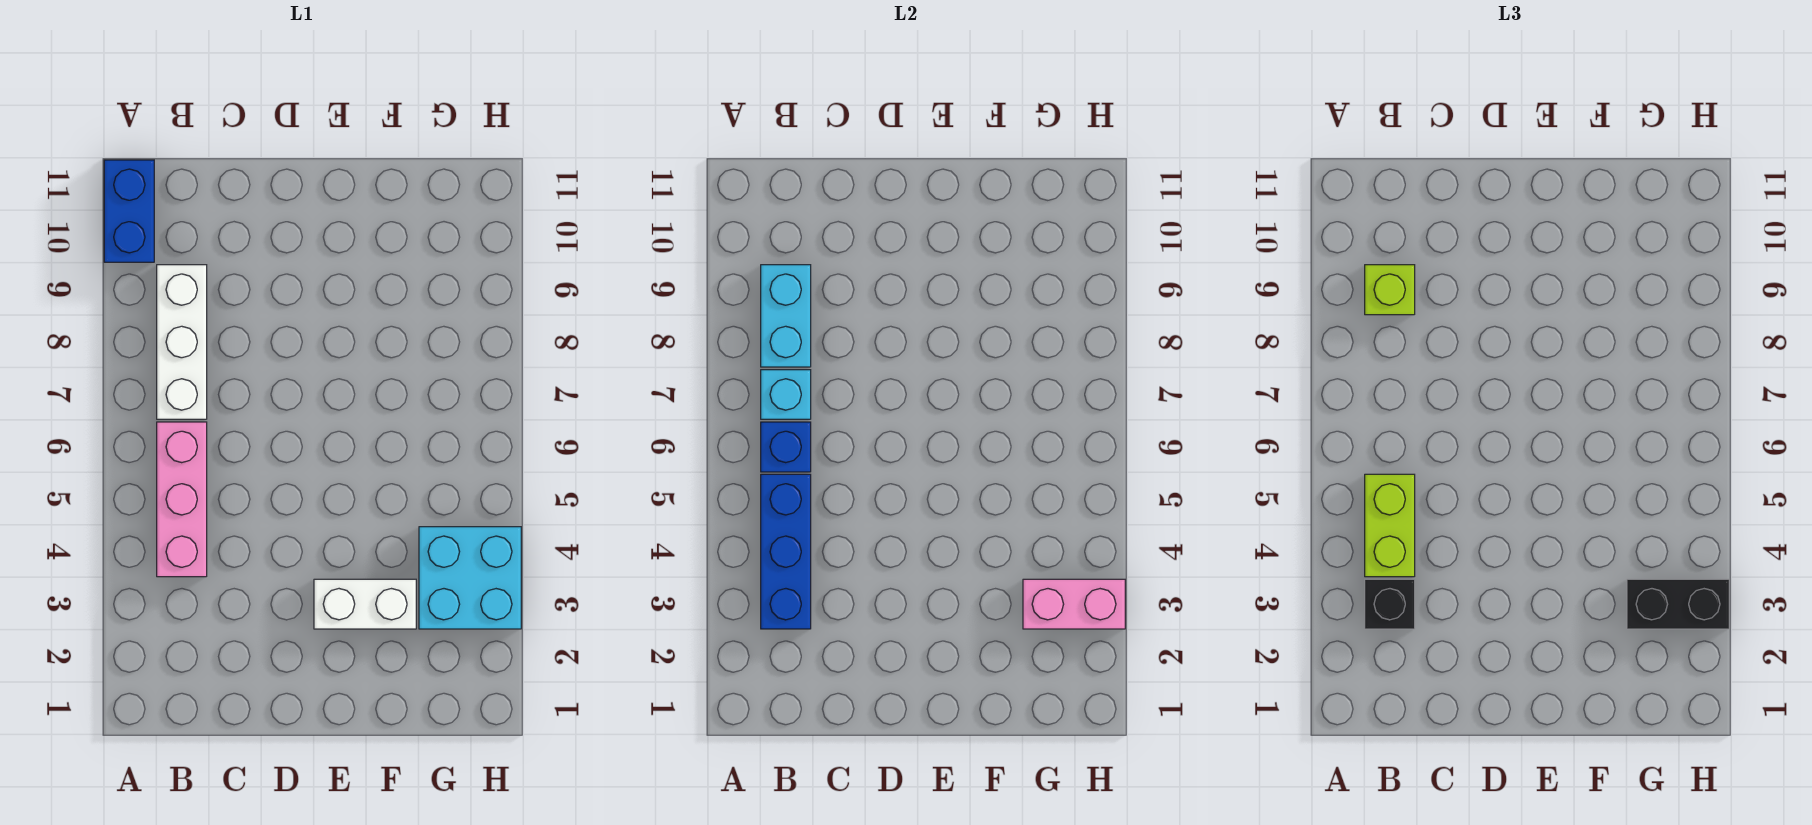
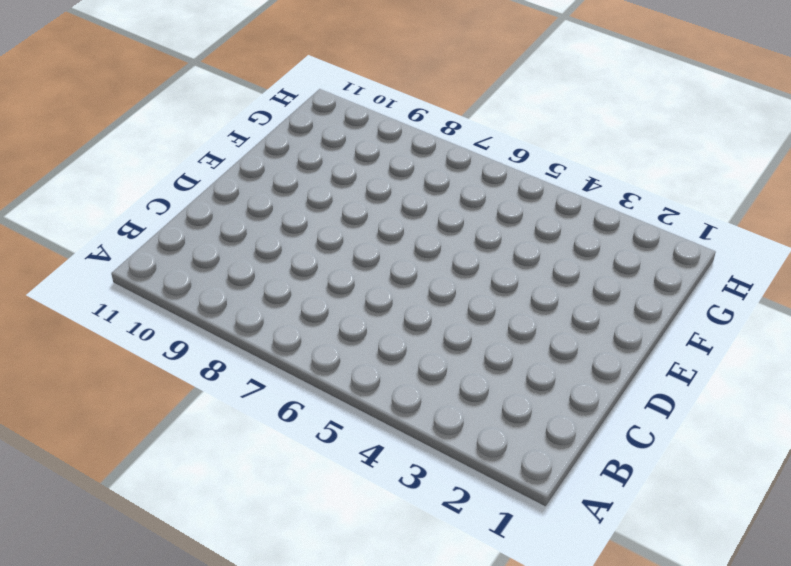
none -> blue brick A10:A11 level 1
none -> pink brick B4:B6 level 1
none -> white brick B7:B9 level 1

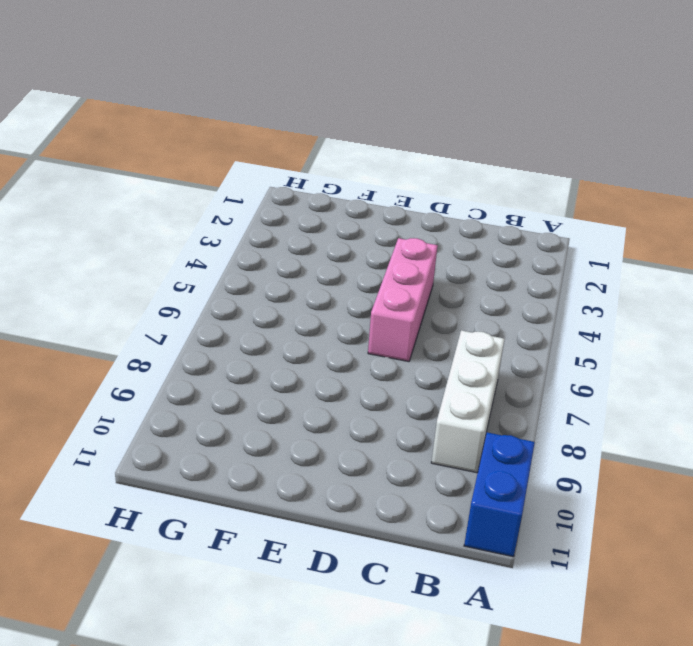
pink brick D4:D6 level 1 -> pink brick B4:B6 level 1
none -> white brick E3:F3 level 1
none -> cyan brick G3:H4 level 1
none -> blue brick B3:B5 level 2

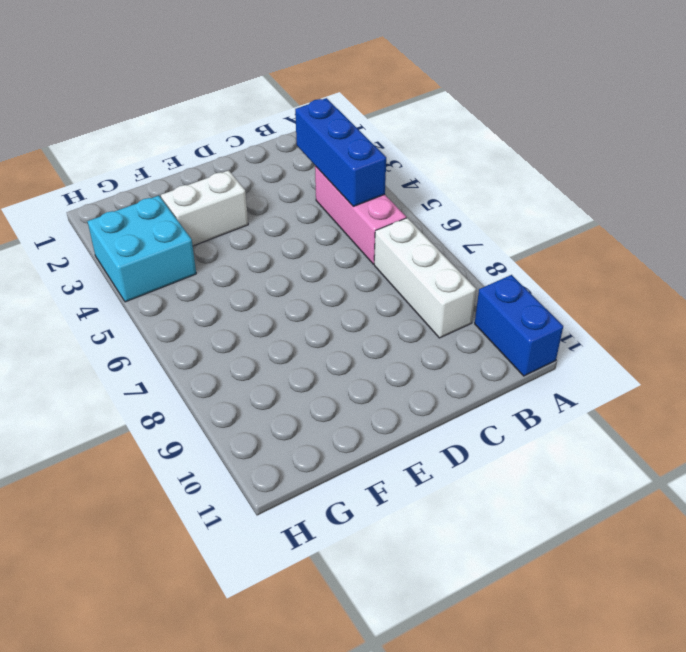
none -> blue brick B6 level 2
none -> cyan brick B7 level 2
none -> cyan brick B8:B9 level 2

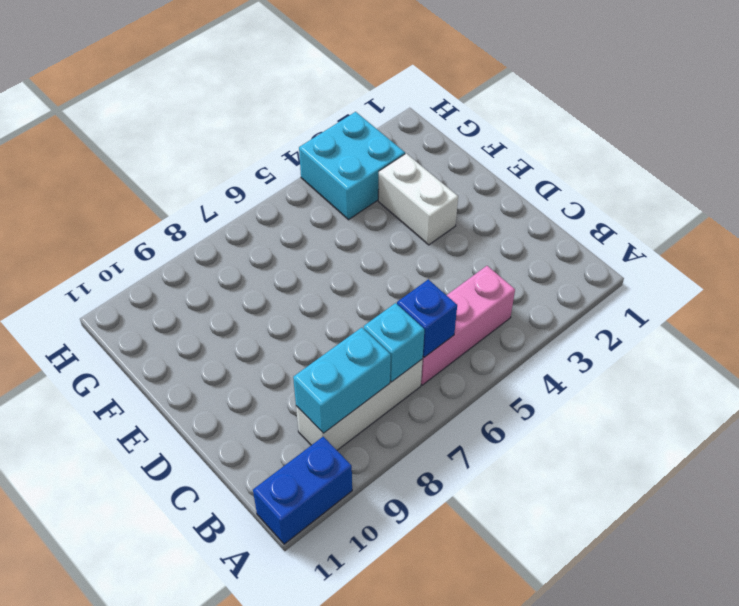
none -> blue brick B3:B5 level 2
none -> pink brick G3:H3 level 2
none -> black brick B3 level 3

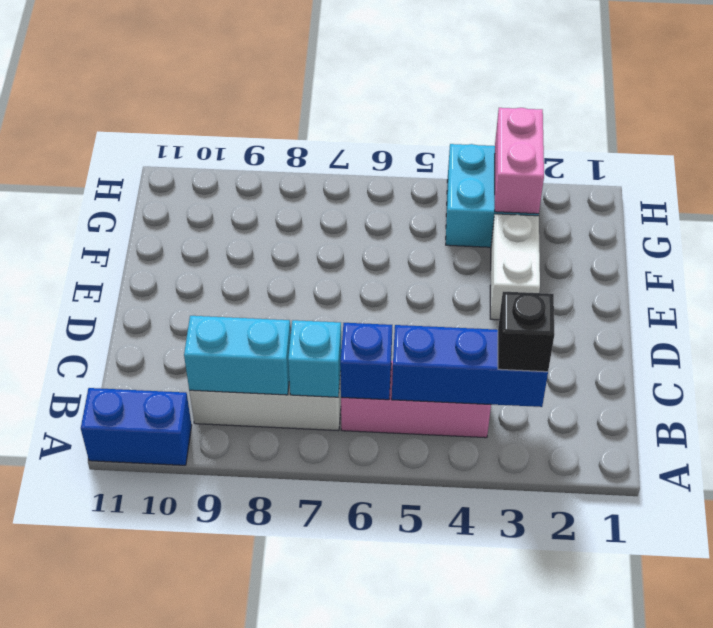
none -> lime brick B4:B5 level 3
none -> lime brick B9 level 3
none -> black brick G3:H3 level 3

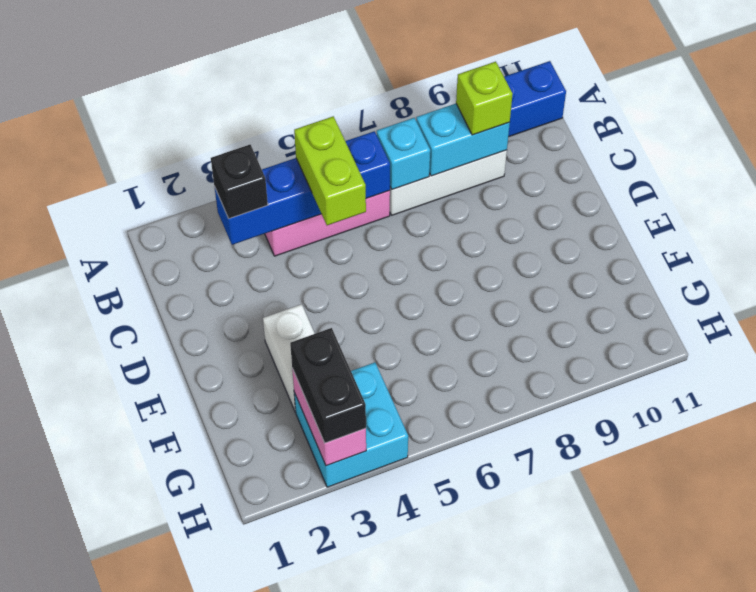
lime brick B5:C5 level 3 -> lime brick B4:B5 level 3

